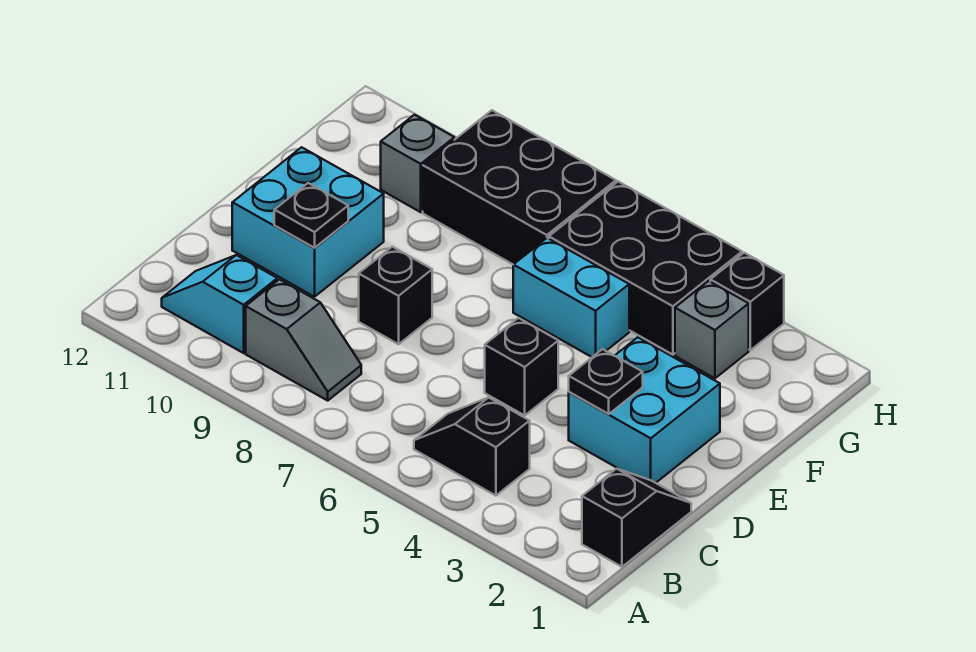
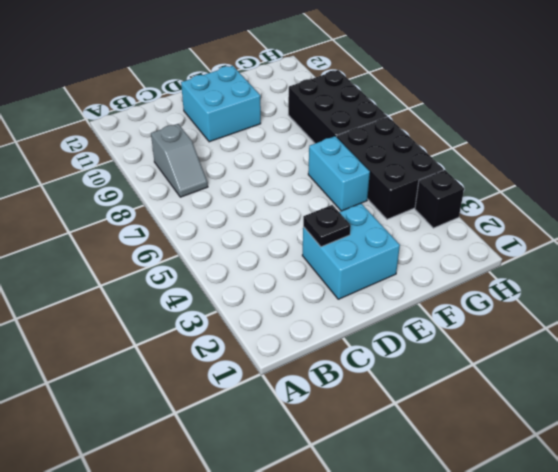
none -> black slope B1:C1 level 1 top B
none -> black slope B4:B5 level 1 top 4
none -> cyan slope B10:B11 level 1 top 10

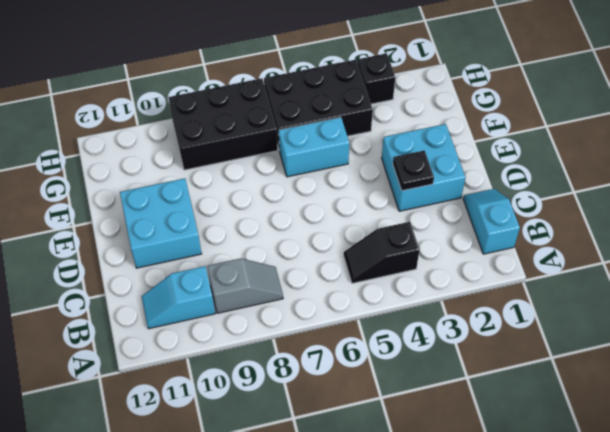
cyan slope B1:C1 level 1 top B -> black slope B1:C1 level 1 top B
none -> black brick D5 level 1
none -> black brick D8 level 1
none -> grey brick G3 level 1

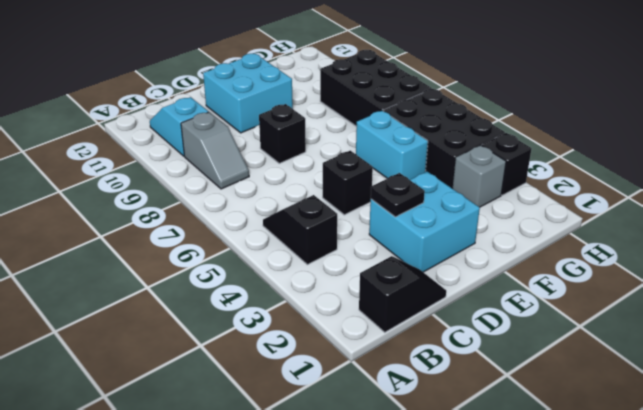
none -> grey brick G10 level 1
none -> black plate D10 level 2

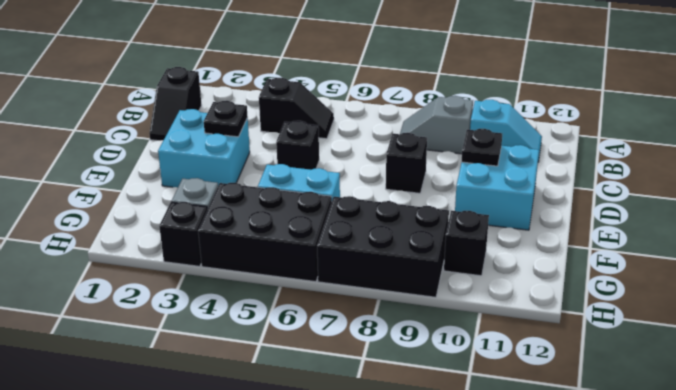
black brick G10 level 1 -> grey brick G10 level 1

